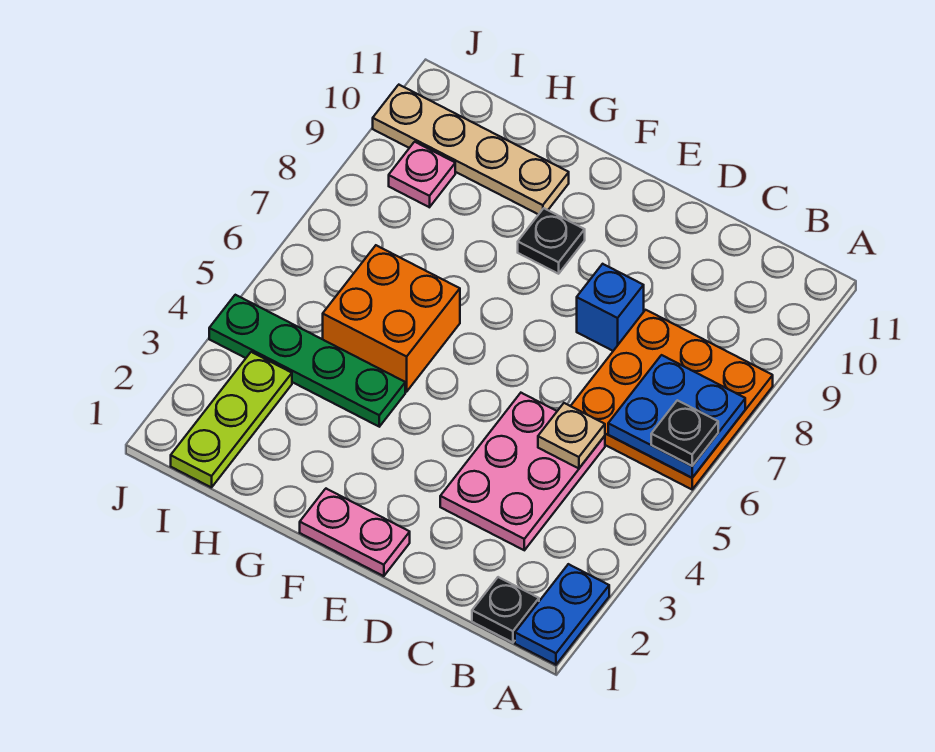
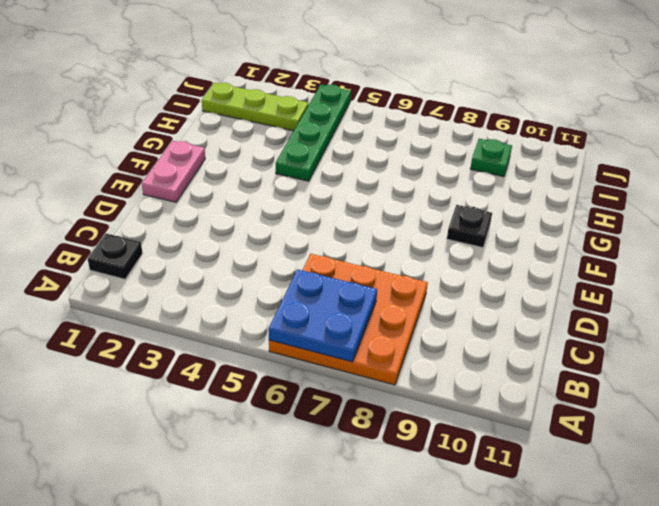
green plate I9 level 1 -> pink plate I9 level 1
none -> blue plate A1:A2 level 1
none -> pink plate C3:D5 level 1
none -> blue brick D8 level 1

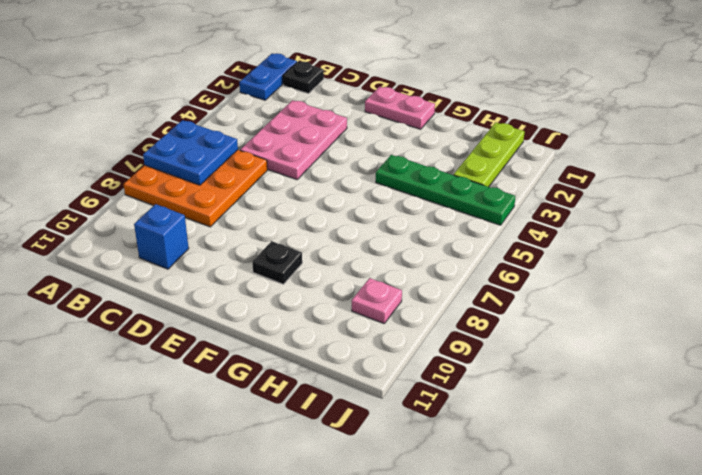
blue brick C10 level 1 -> blue brick D8 level 1
none -> orange brick G5:H6 level 1
none -> tan plate G10:J10 level 1
none -> tan plate C5 level 2

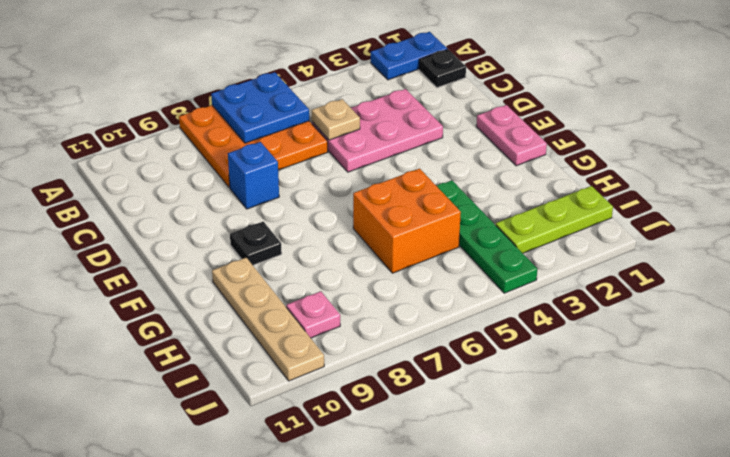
none -> black plate A6 level 3

